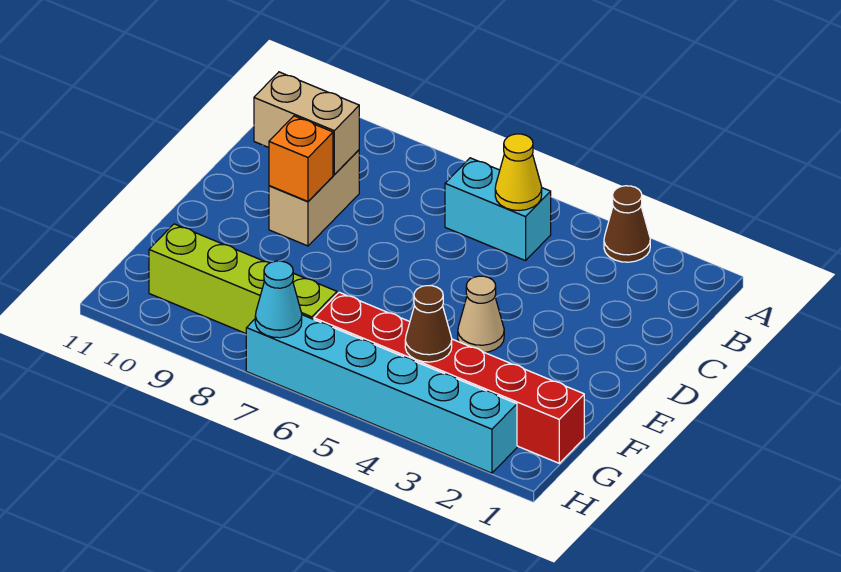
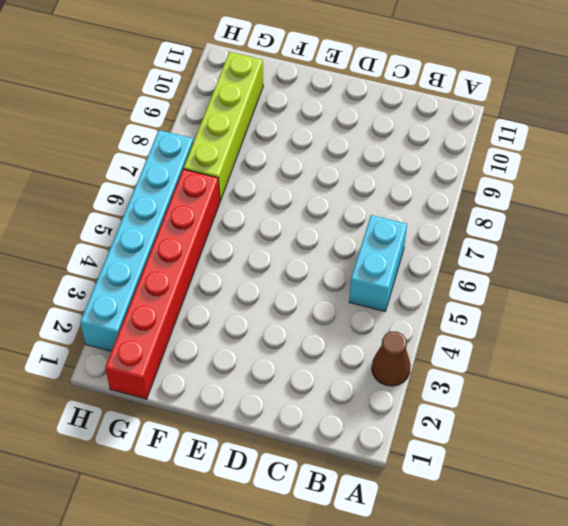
none -> tan brick C9:D9 level 1
none -> tan cone E4 level 1
none -> yellow cone B5 level 2

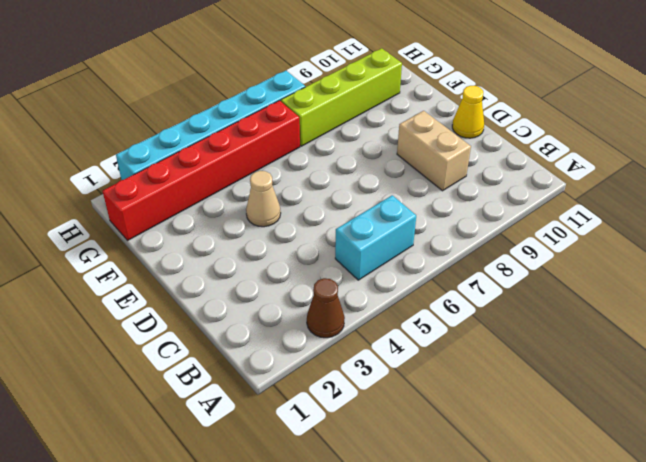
yellow cone D11 level 1 -> yellow cone B5 level 2
none -> tan brick C9:C10 level 2
none -> orange brick D9 level 2
none -> brown cone G4 level 2

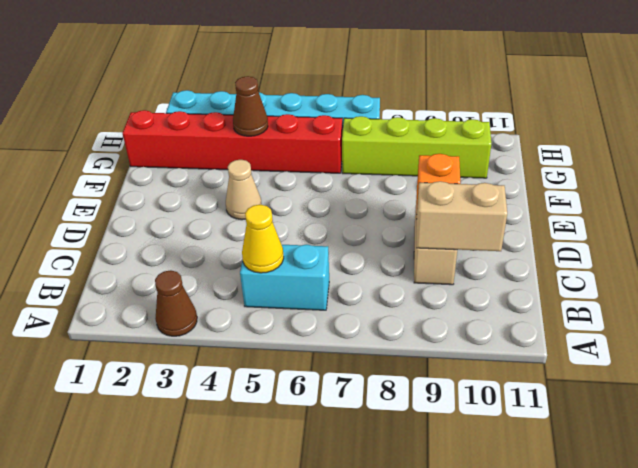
none -> cyan cone H7 level 2

